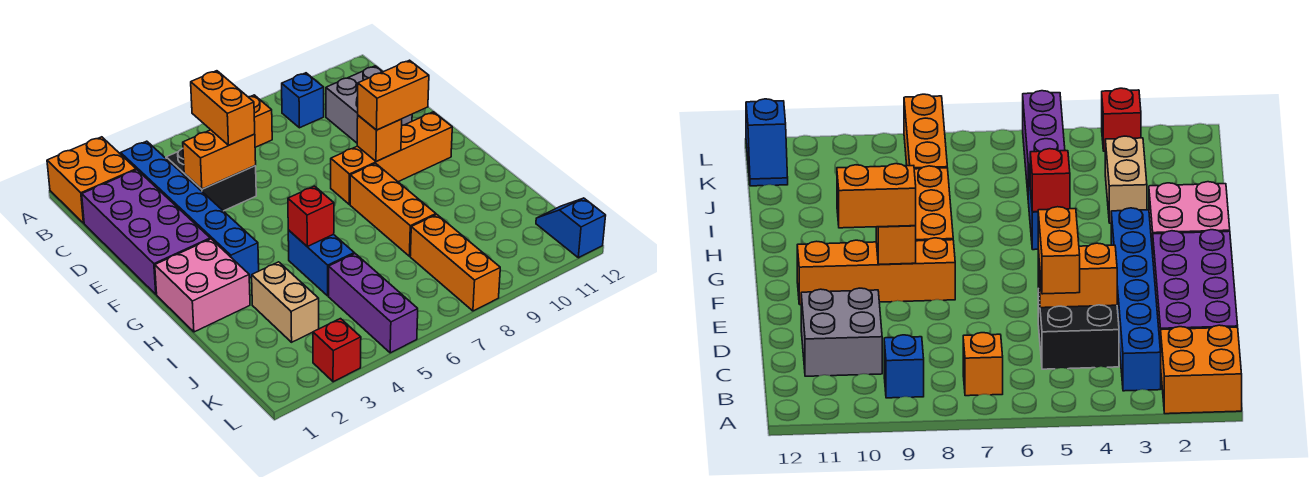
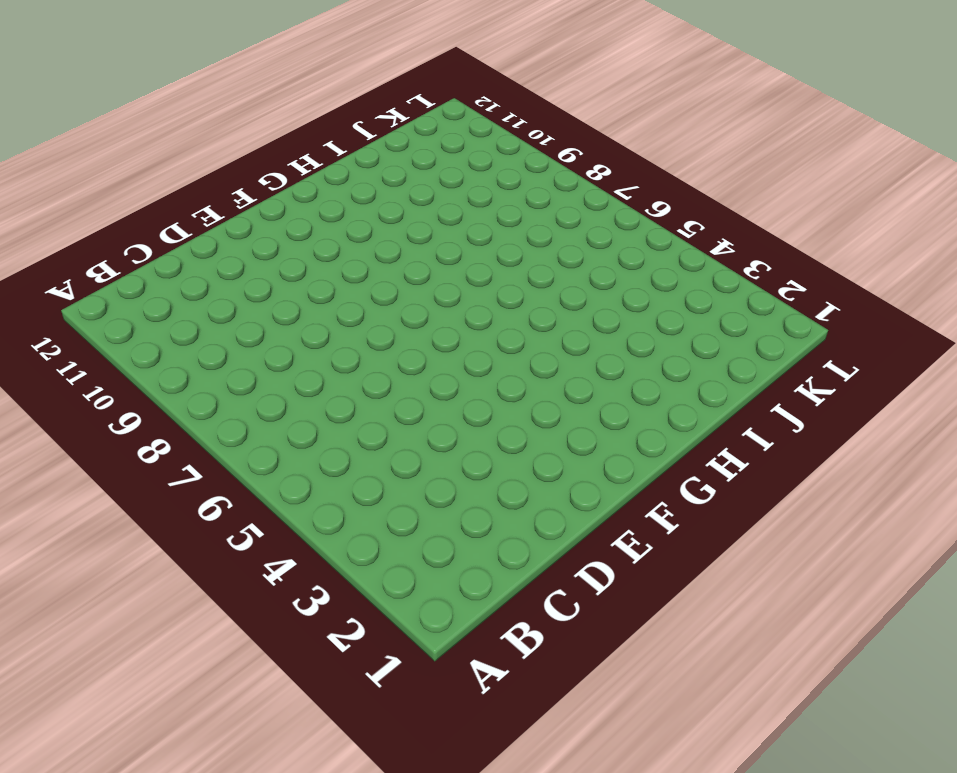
none -> orange brick A1:B2 level 1
none -> blue brick B3:G3 level 1
none -> orange brick B7 level 1

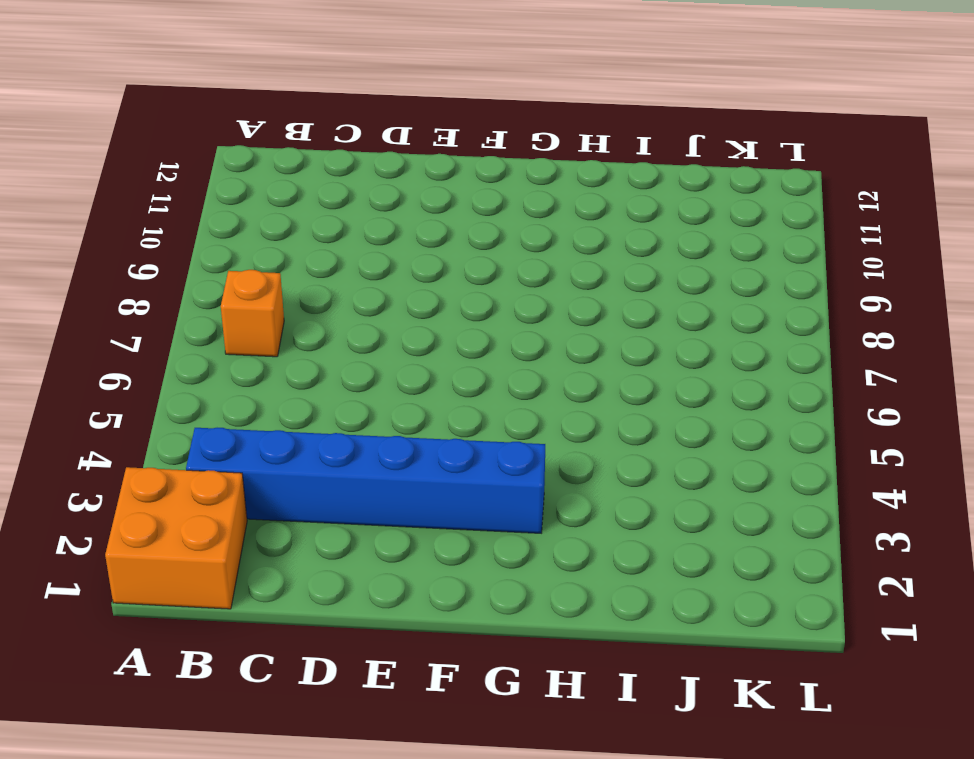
none -> blue brick B9 level 1
none -> purple brick C1:F2 level 1
none -> black brick C4:D5 level 1

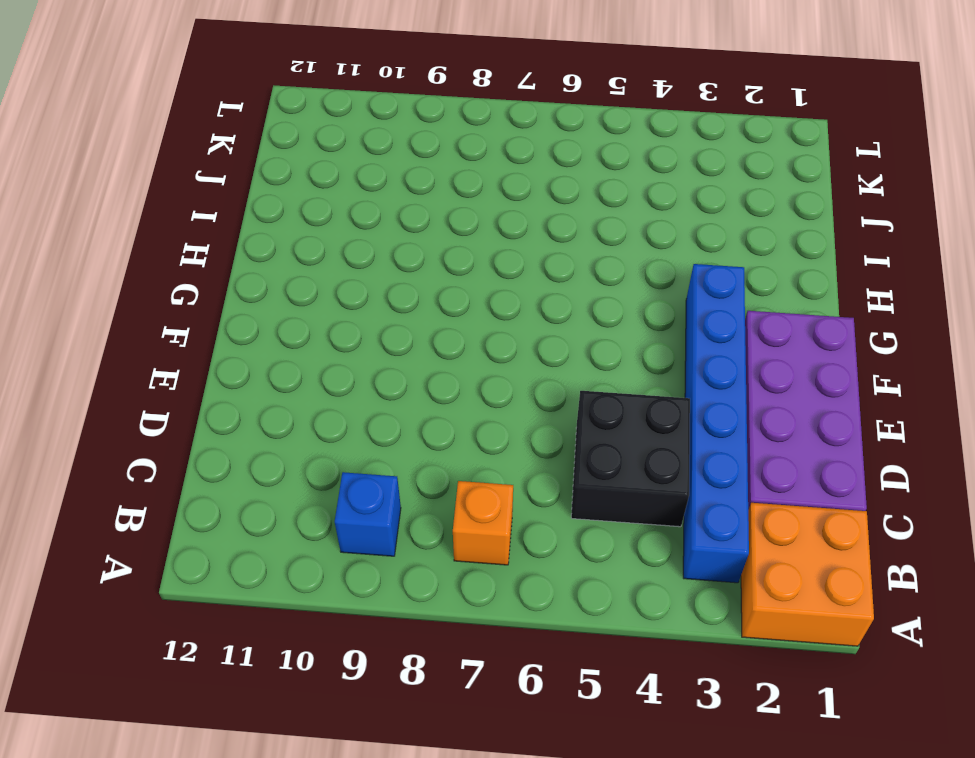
none -> grey brick C10:D11 level 1
none -> orange brick F8:F11 level 1
none -> pink brick G1:H2 level 1

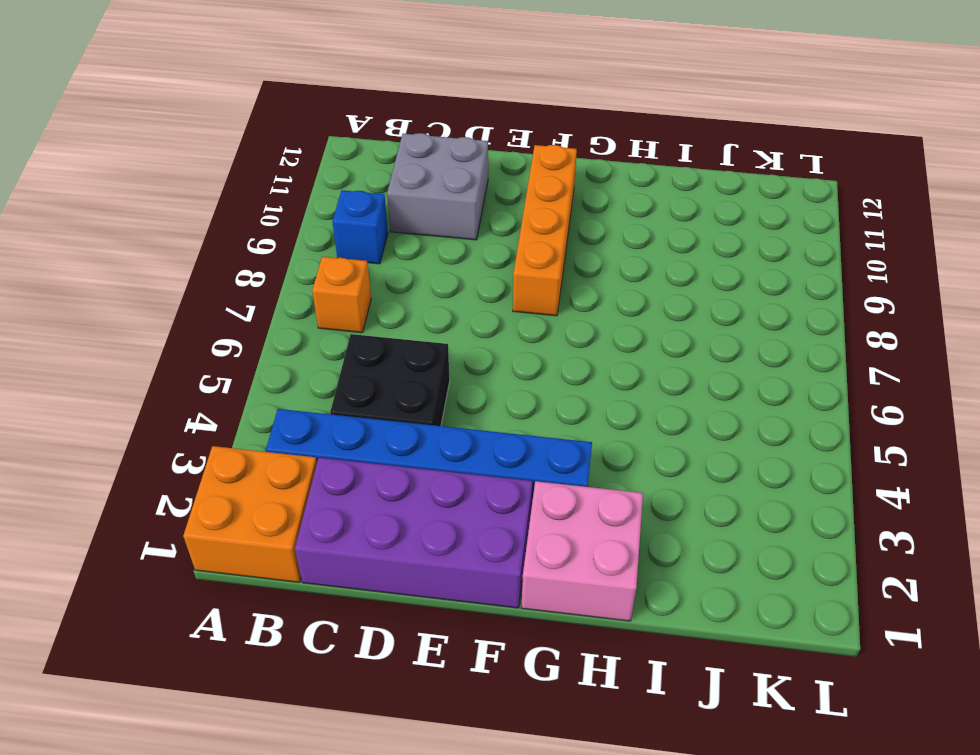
none -> orange brick G8:I8 level 1
none -> blue brick H5:I5 level 1
none -> tan brick I3:J3 level 1

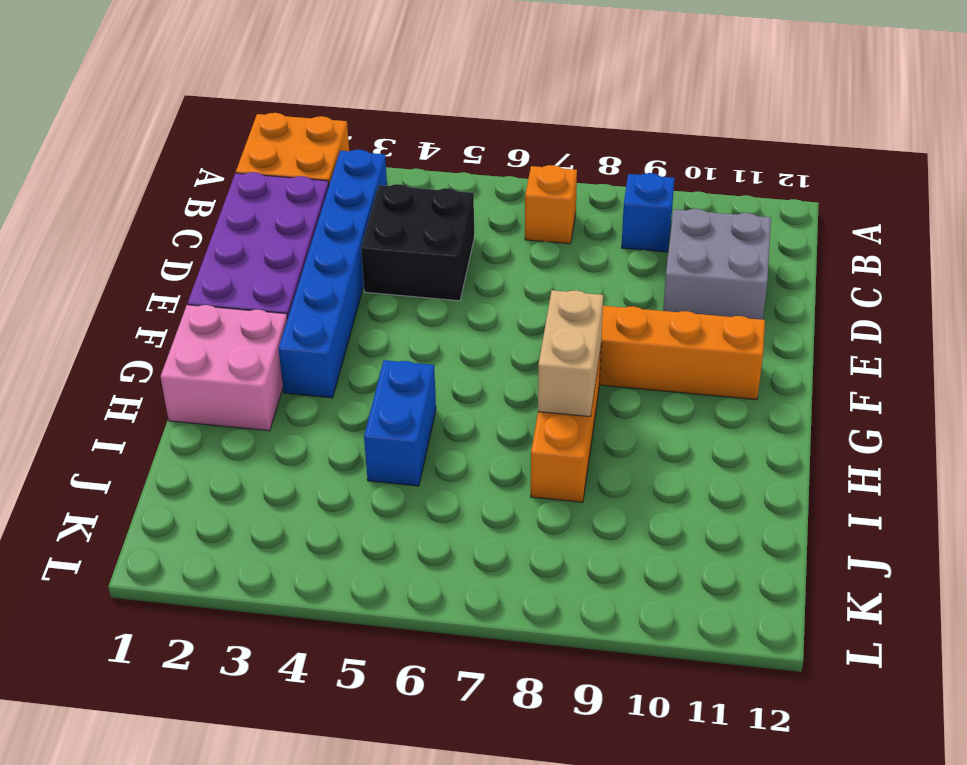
tan brick G8:H8 level 2 -> tan brick I3:J3 level 1
none -> purple brick J5:L5 level 1
none -> orange brick J8:L8 level 1
none -> blue slope K12:L12 level 1 top L

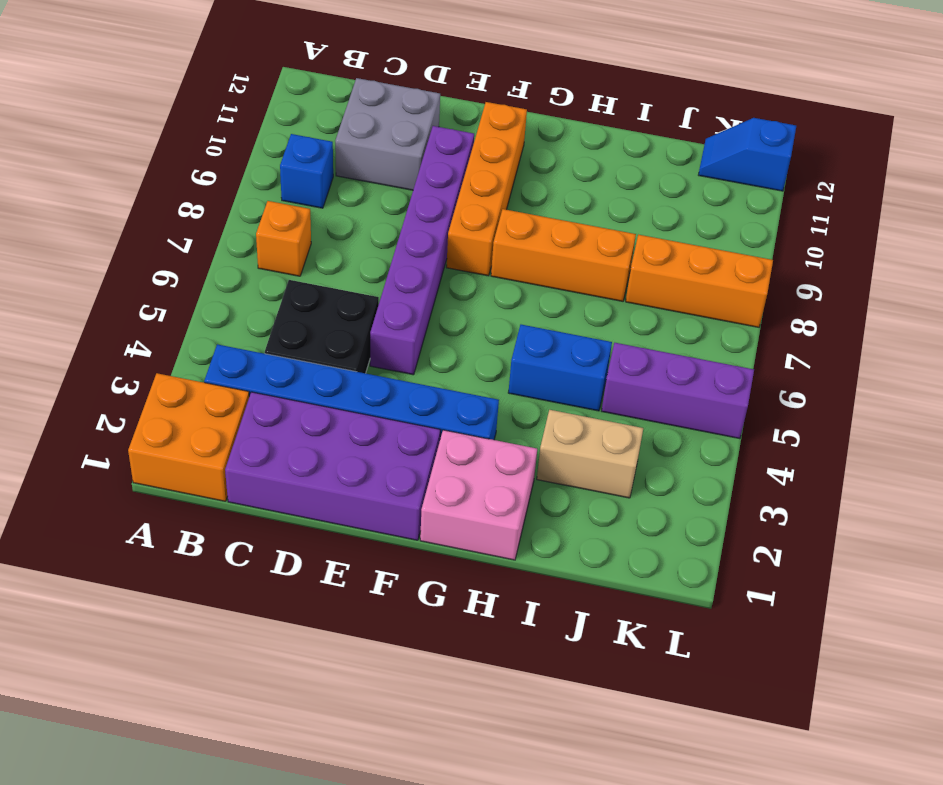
purple brick E5:E10 level 1 -> none
none -> red brick L3 level 1
none -> orange brick D4:D5 level 2
none -> orange brick F9 level 2

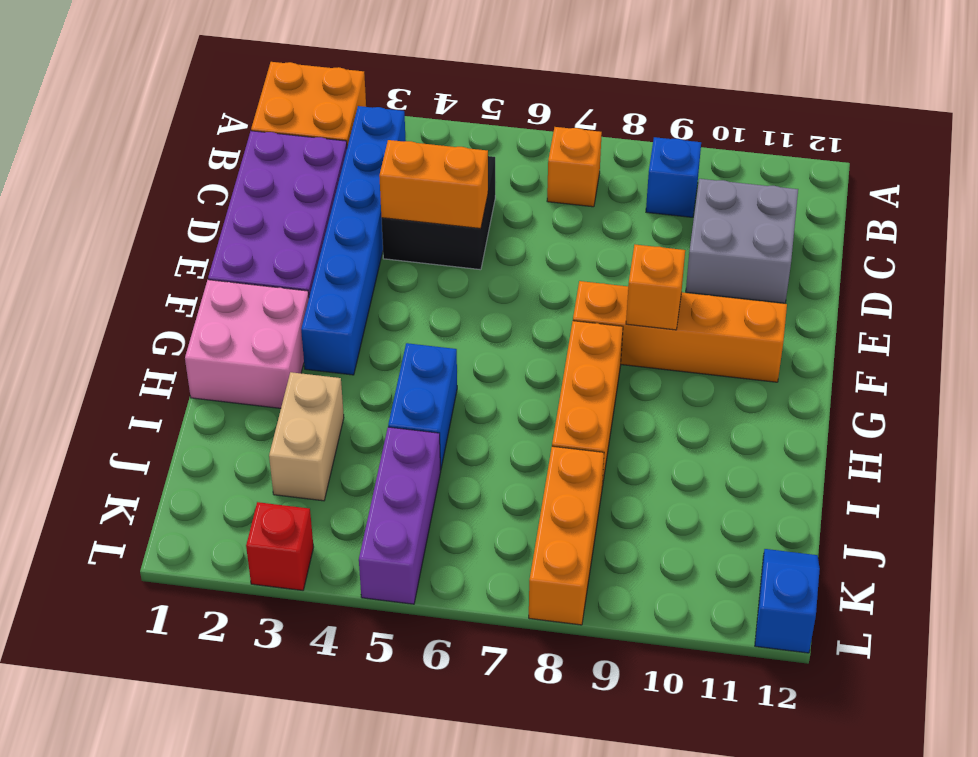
none -> red brick H5 level 2
none -> orange brick C5:D5 level 3
none -> orange brick F9:F10 level 3

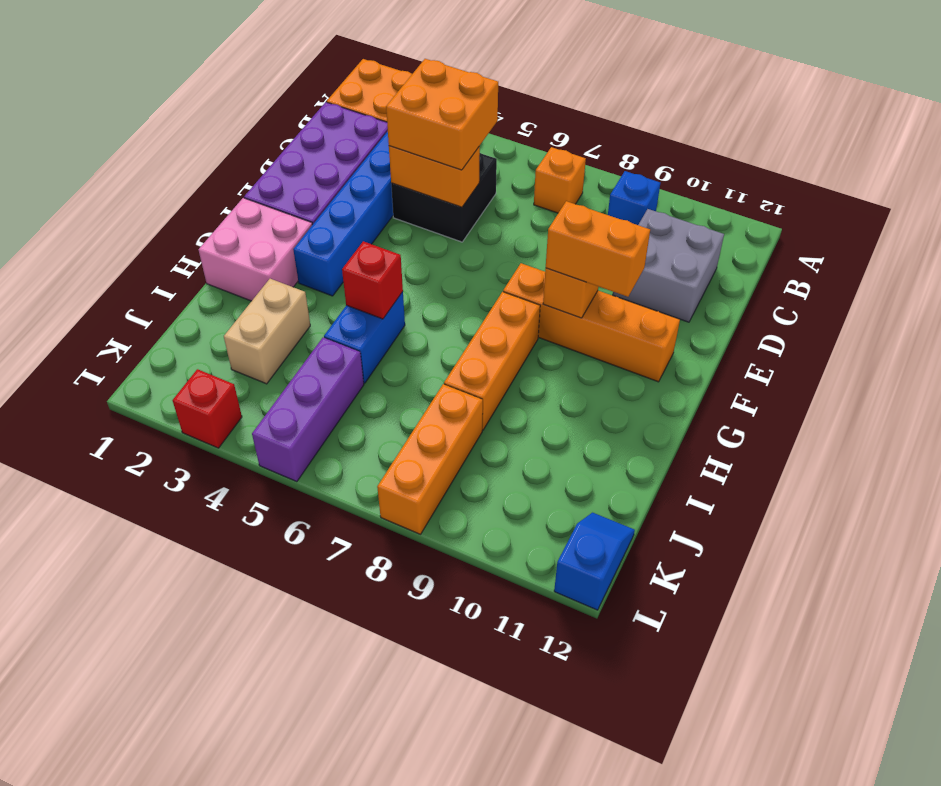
orange brick C4:D5 level 3 -> orange brick C5:D5 level 3

